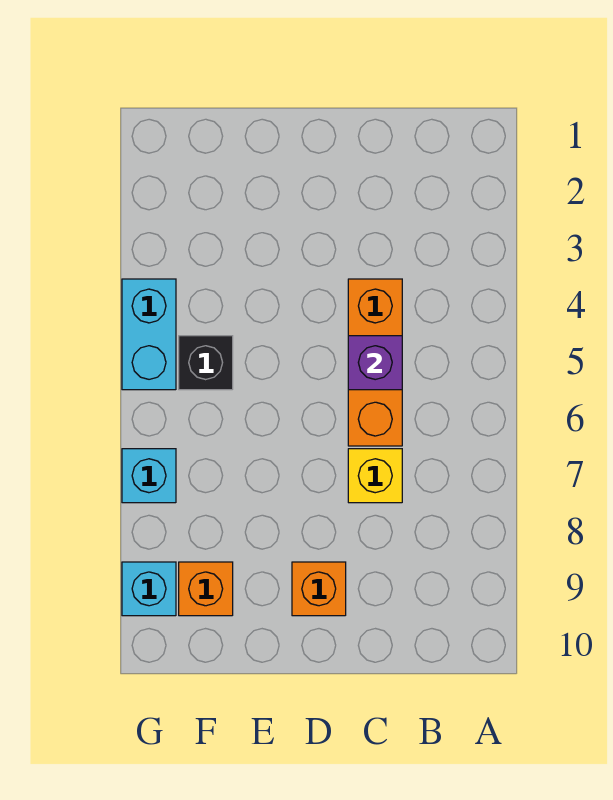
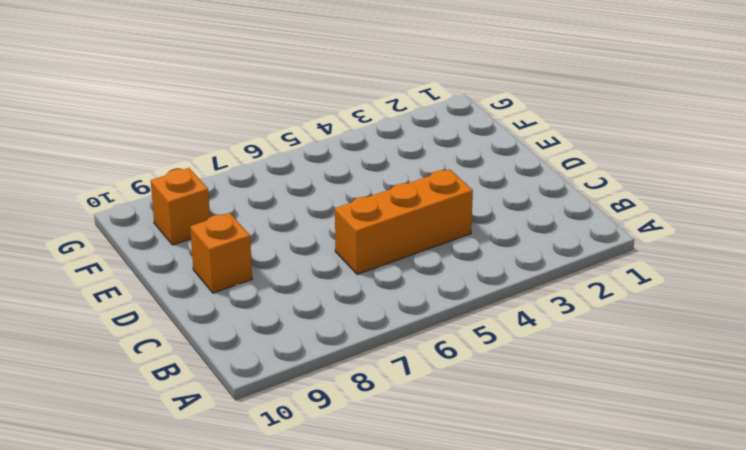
none -> yellow brick C7 level 1
none -> black brick F5 level 1

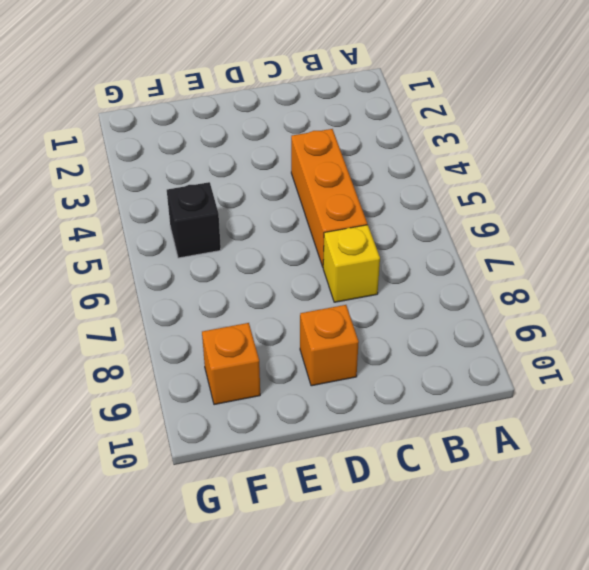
none -> cyan brick G4:G5 level 1
none -> cyan brick G7 level 1

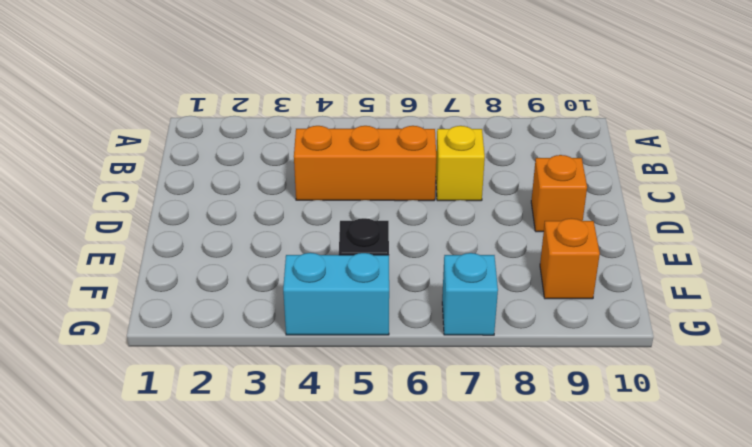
none -> cyan brick G9 level 1
none -> purple brick C5 level 2

